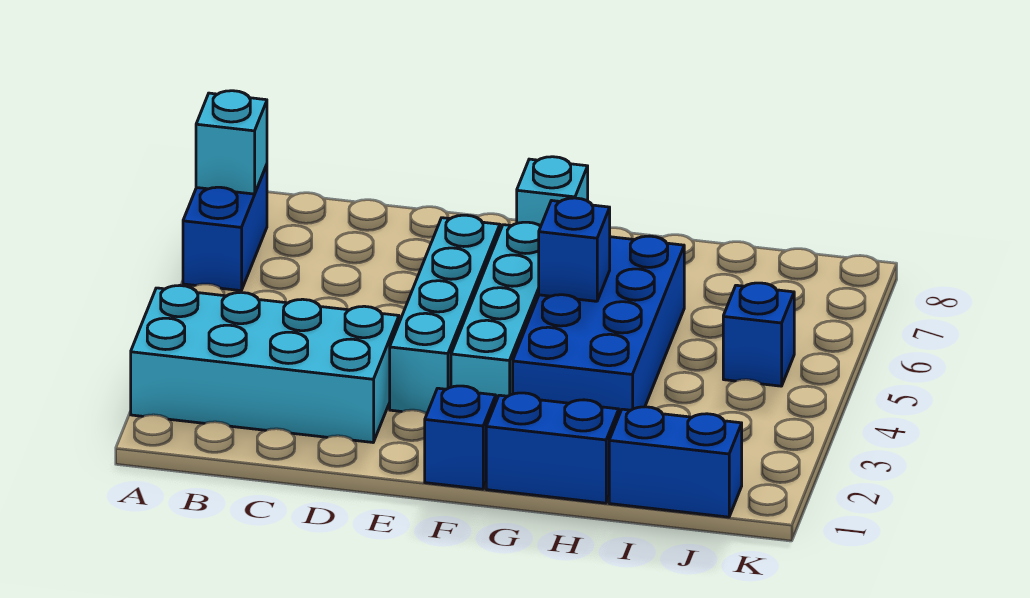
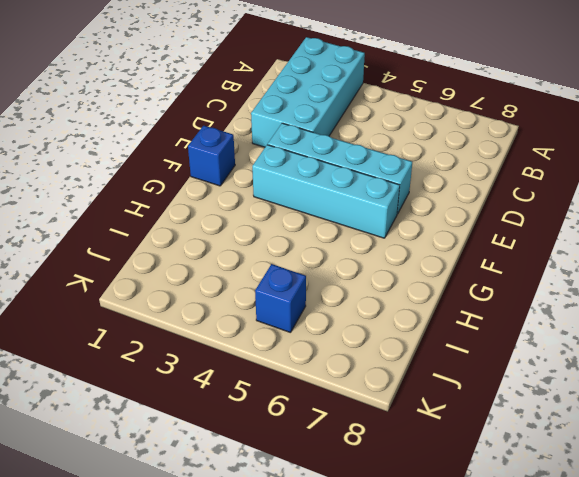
none -> blue brick A6:A7 level 1
none -> cyan brick F8 level 1
none -> blue brick G1:H1 level 1

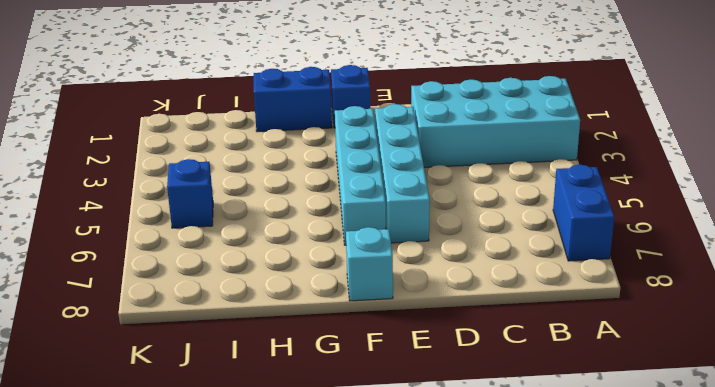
none -> blue brick G3:H6 level 1
none -> blue brick I1:J1 level 1
none -> cyan brick A7 level 2

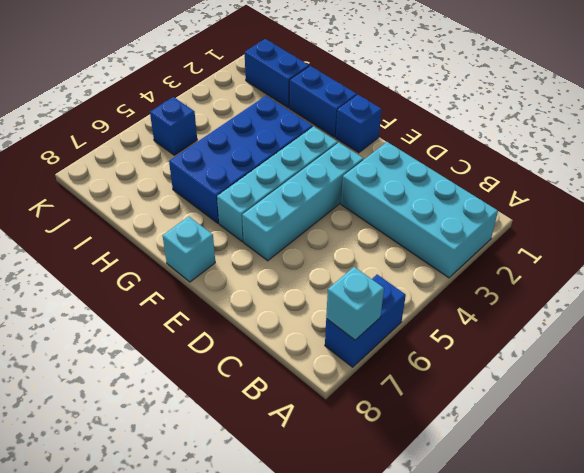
none -> blue brick G5 level 2

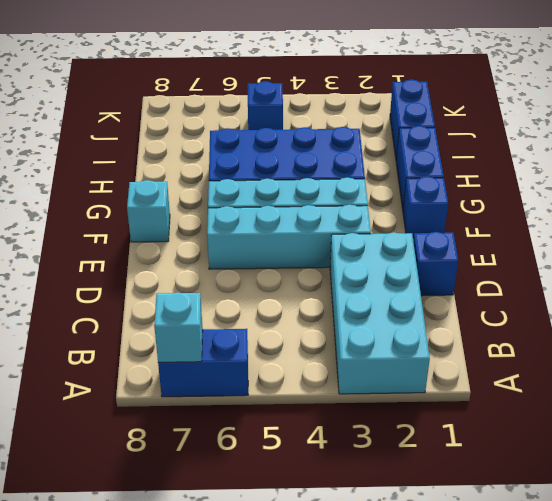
blue brick D1 level 1 -> blue brick G5 level 2

